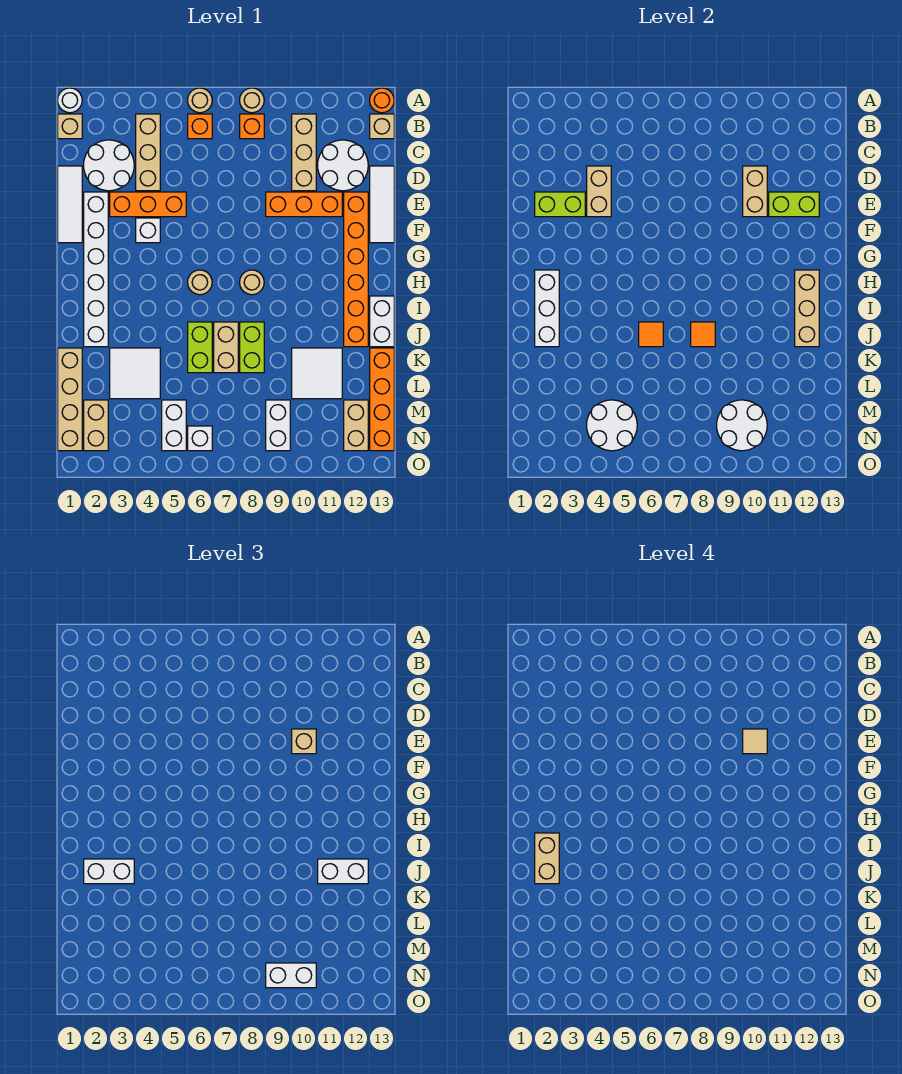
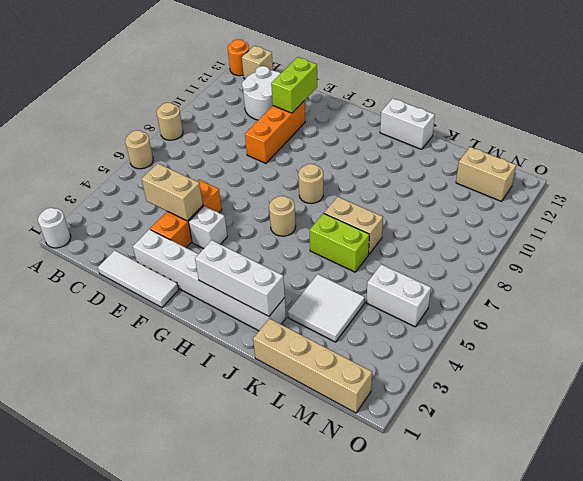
none -> tan brick B1 level 1
none -> tan brick B4:D4 level 1
none -> orange brick B6 level 1
none -> orange brick B8 level 1

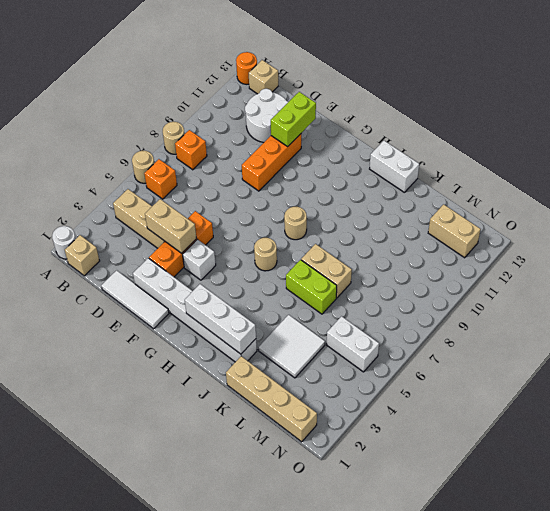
none -> tan brick B10:D10 level 1
none -> white round brick C2:D3 level 1
none -> white tile D13:F13 level 1
none -> orange brick E12:J12 level 1

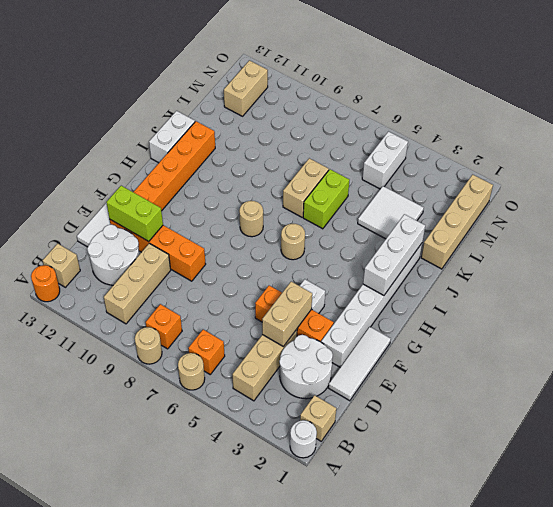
none -> lime brick J8:K8 level 1
none -> white tile K10:L11 level 1
none -> orange brick K13:N13 level 1
none -> tan brick M2:N2 level 1

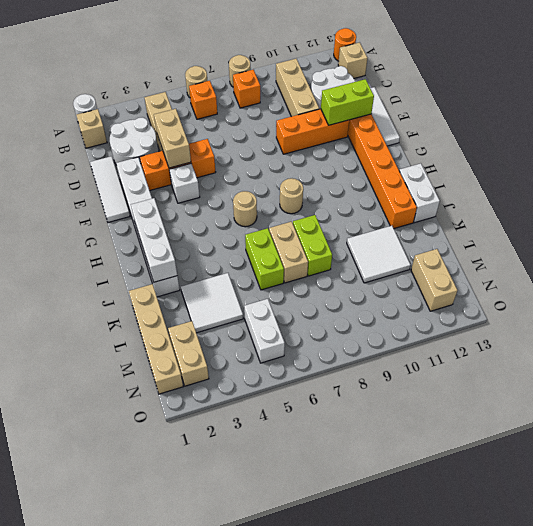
none -> orange brick K13:N13 level 1
none -> white brick M9:N9 level 1
none -> white brick N6 level 1
none -> tan brick D10:E10 level 2

